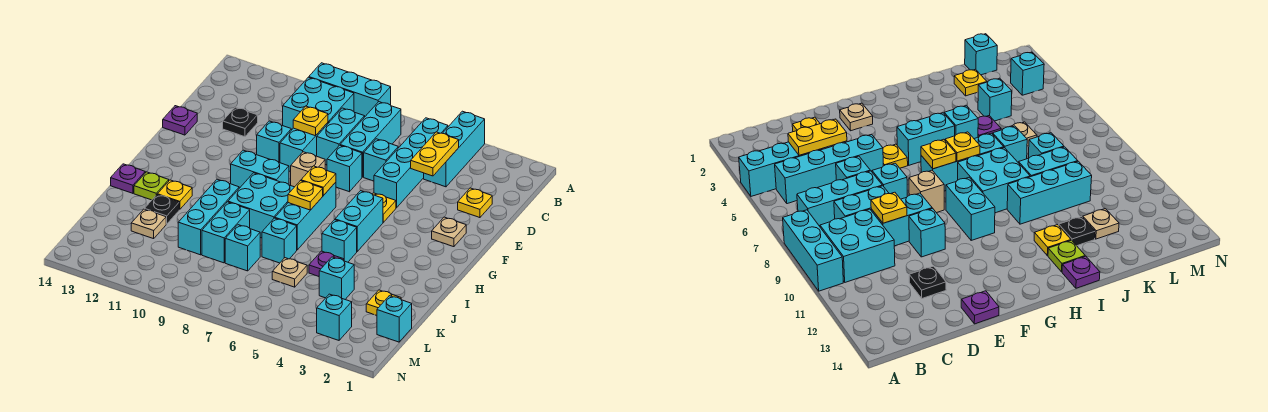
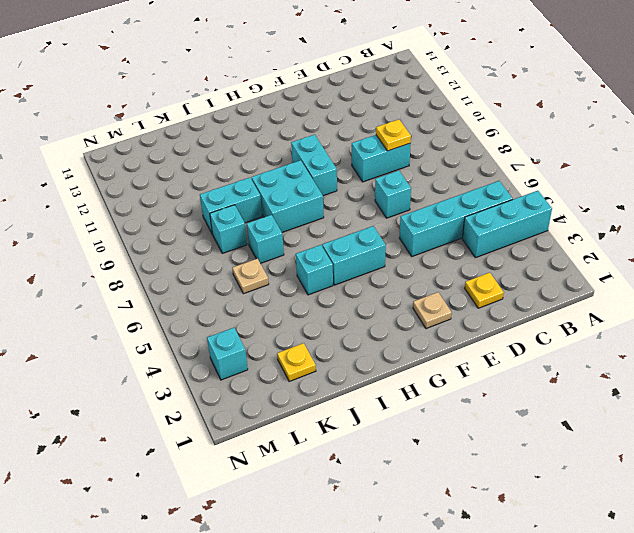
none -> cyan brick A8:A10 level 1
none -> cyan brick B7:D7 level 1
none -> cyan brick B9:C10 level 1
none -> cyan brick C8:D8 level 1

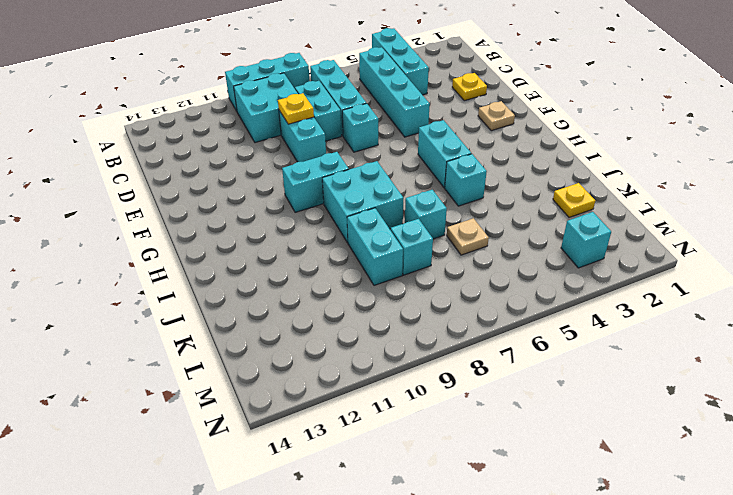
none -> cyan brick D6 level 1
none -> black plate D12 level 1
none -> cyan brick E10 level 1
none -> purple plate E14 level 1

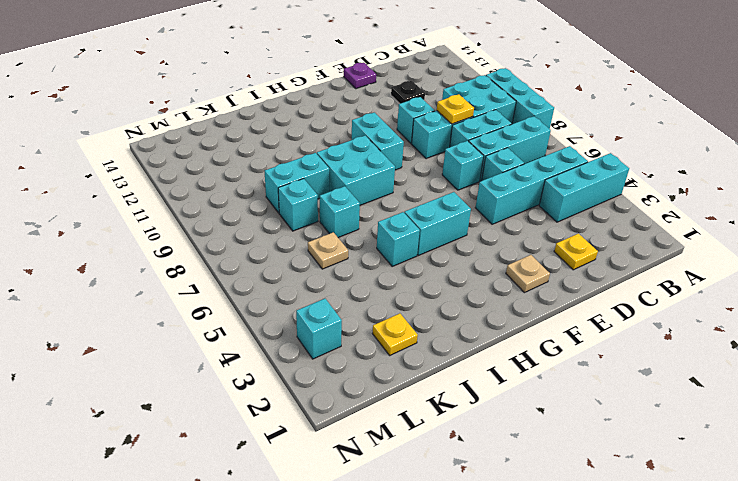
none -> yellow plate F5 level 1
none -> tan brick F8 level 1
none -> cyan brick G7:I7 level 1
none -> cyan brick I10:K10 level 1

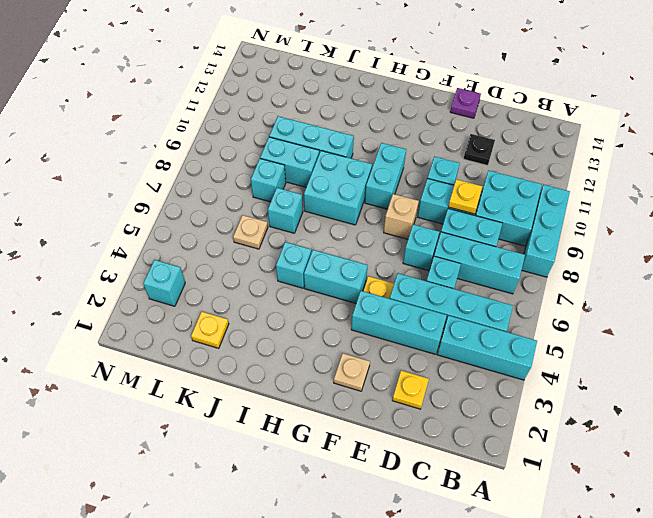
cyan brick D4:F4 level 1 -> cyan brick G7:I7 level 1
none -> yellow plate I12 level 1
none -> lime plate I13 level 1
none -> purple plate I14 level 1
none -> purple plate J5 level 1

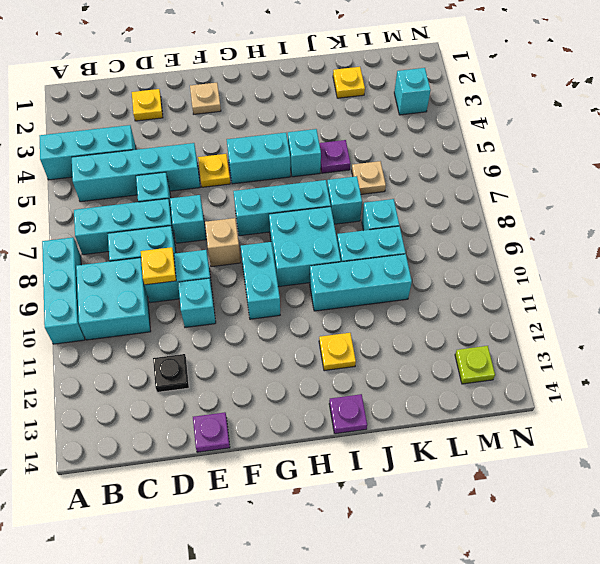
lime plate M13 level 1 -> lime plate I13 level 1
none -> black plate J12 level 1
none -> cyan brick K4 level 1
none -> tan plate K12 level 1
none -> cyan brick L1 level 1

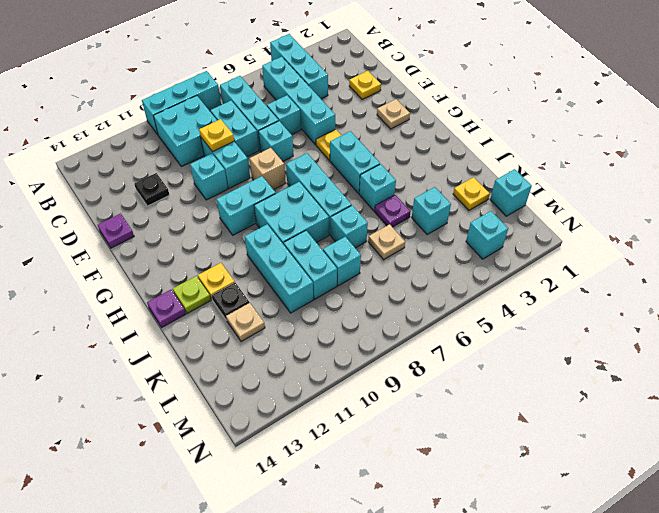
none -> yellow plate C4:D4 level 2
none -> yellow plate G7 level 2
none -> yellow plate H7 level 2

